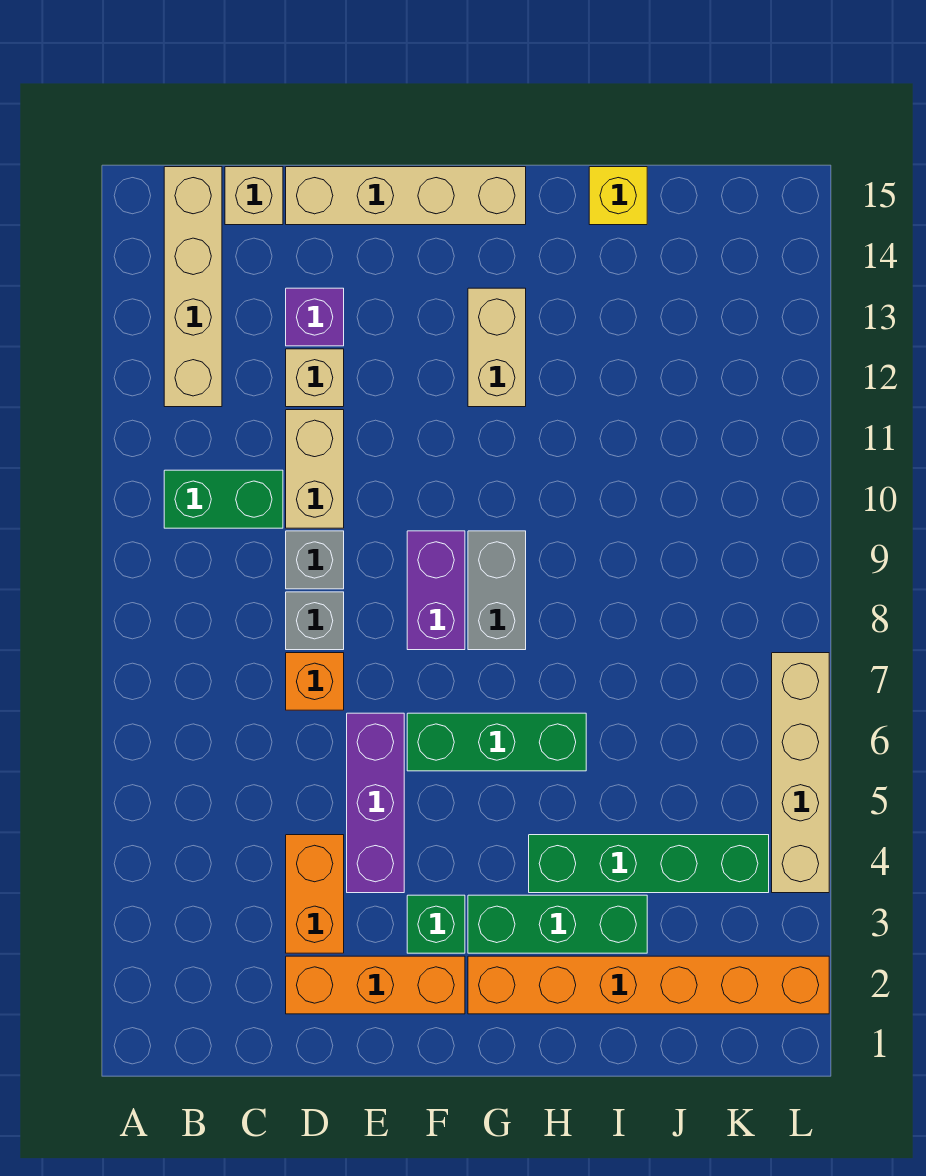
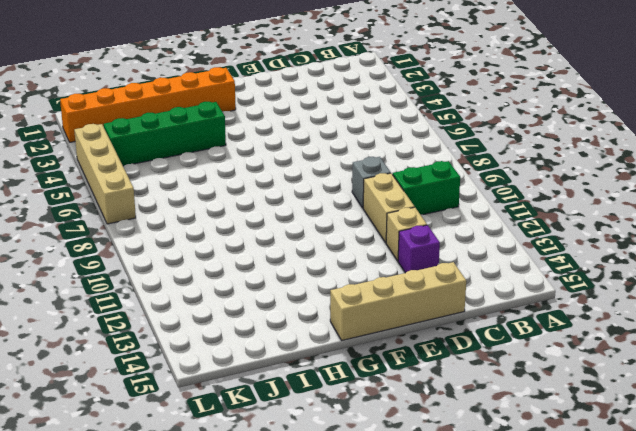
none -> tan brick B12:B15 level 1
none -> tan brick C15 level 1
none -> orange brick D2:F2 level 1

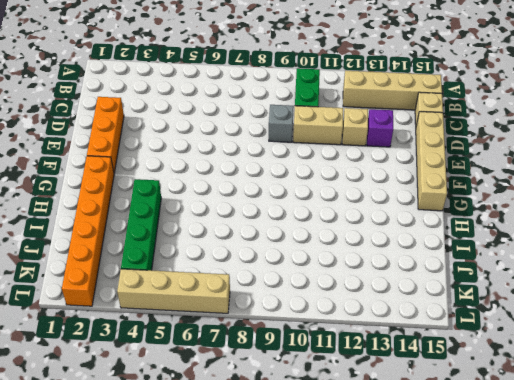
none -> orange brick D3:D4 level 1
none -> orange brick D7 level 1
none -> grey brick D8 level 1

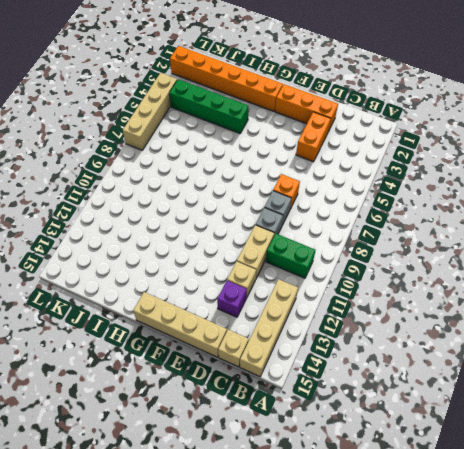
none -> purple brick E4:E6 level 1
none -> green brick F3 level 1
none -> green brick F6:H6 level 1

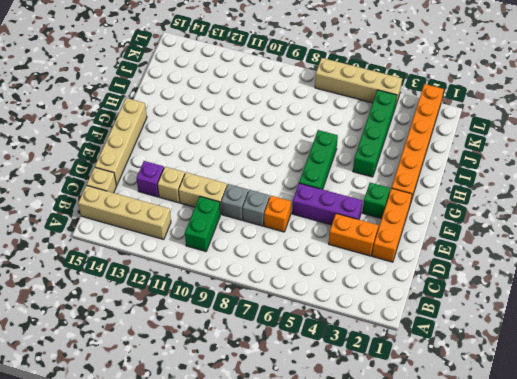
none -> purple brick F8:F9 level 1
none -> green brick G3:I3 level 1
none -> grey brick G8:G9 level 1

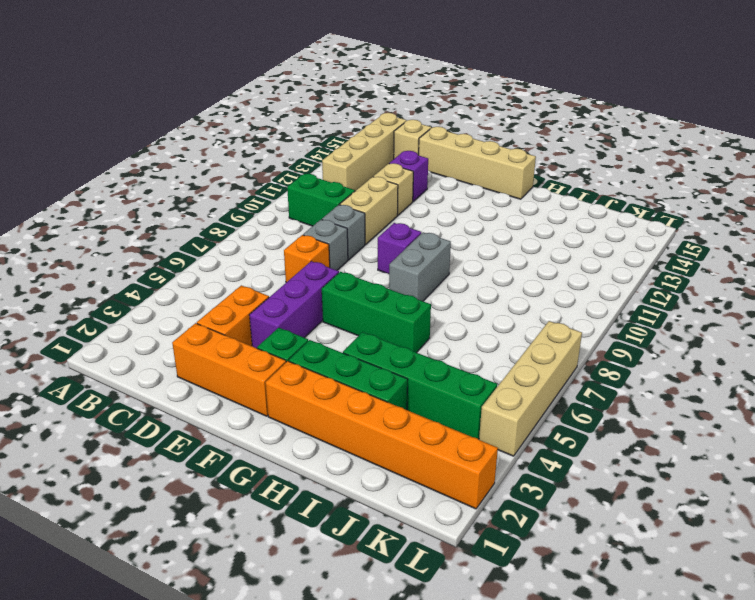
purple brick F9 level 1 -> purple brick F8:F9 level 1
none -> tan brick G12:G13 level 1
none -> yellow brick I15 level 1

